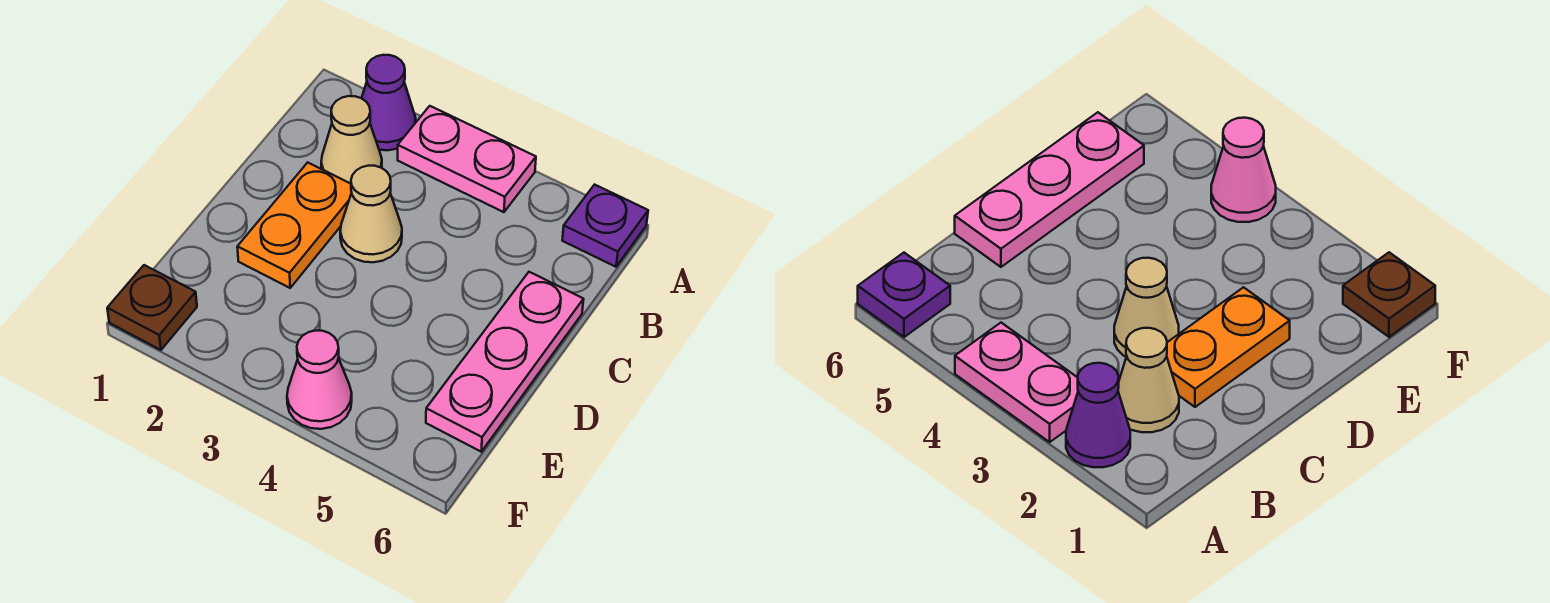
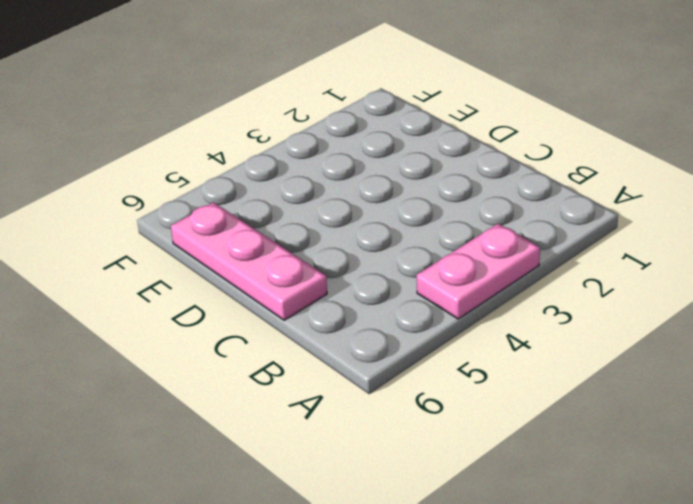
none -> purple cone A2 level 1
none -> purple plate A6 level 1

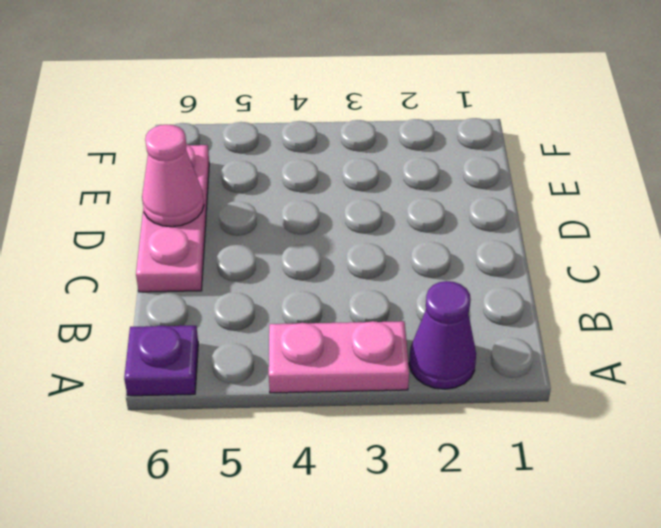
pink cone D6 level 2 -> pink cone F4 level 1
none -> tan cone B2 level 1
none -> orange plate C2:D2 level 1

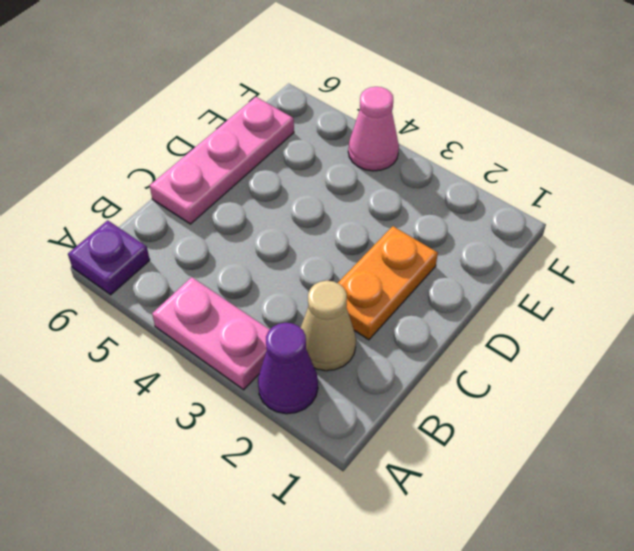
none -> tan cone C3 level 1
none -> brown plate F1 level 1

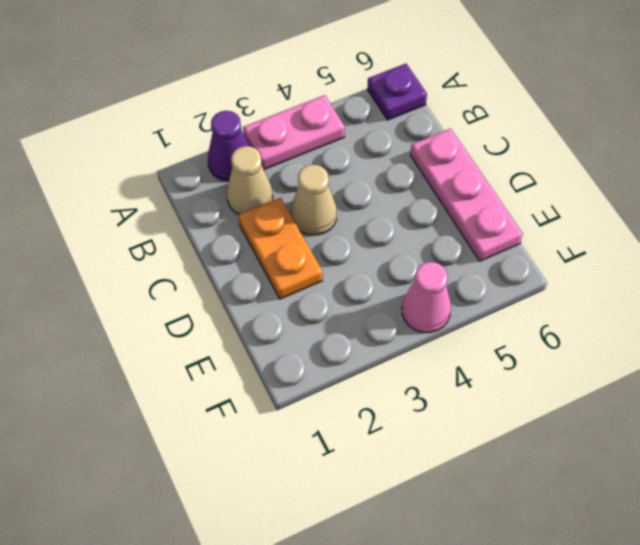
none -> brown plate F1 level 1

